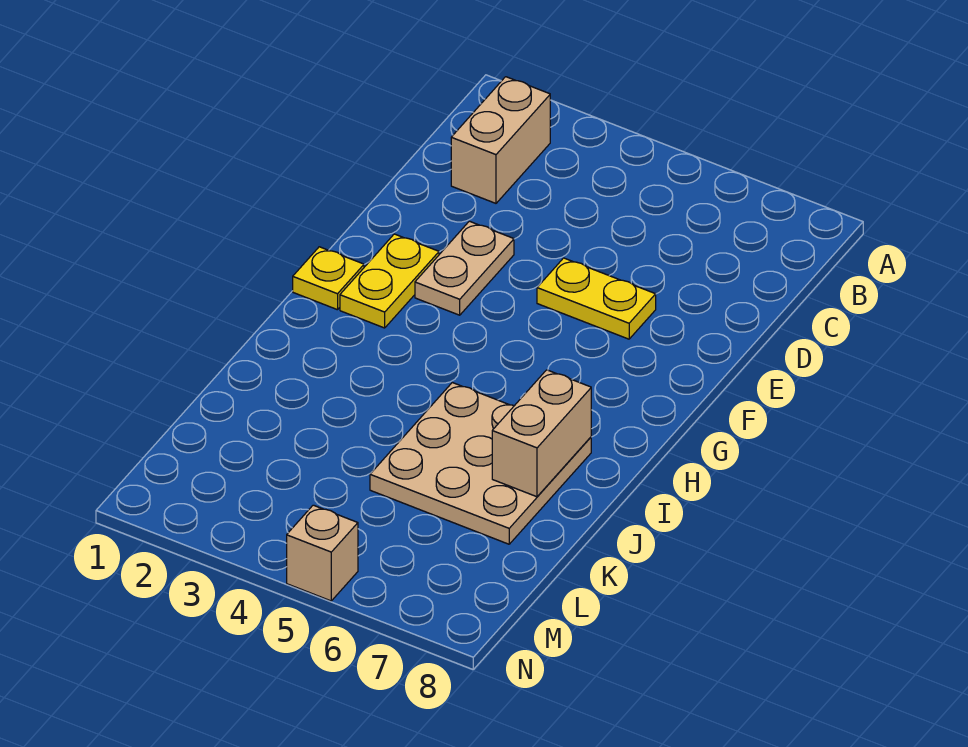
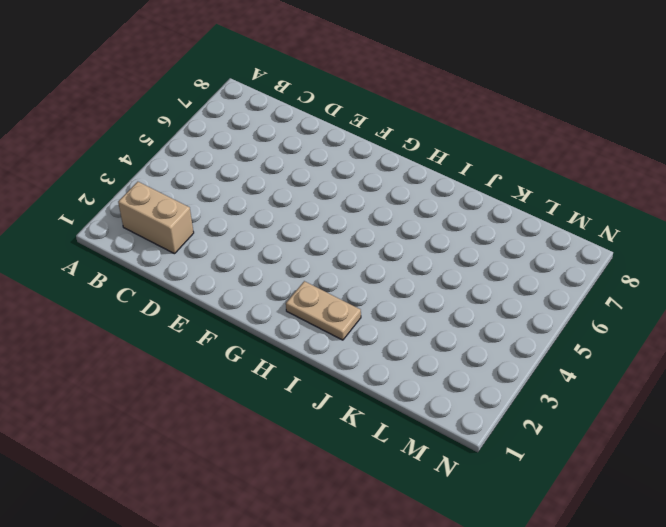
tan plate H2:I2 level 1 -> tan plate E3:F3 level 1
none -> yellow plate E5:E6 level 1
none -> yellow plate F2:G2 level 1

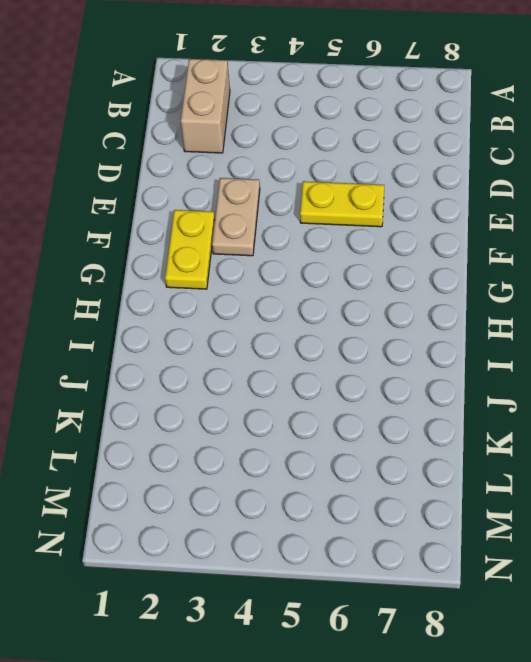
none -> yellow plate G1 level 1
none -> tan plate I5:K7 level 1

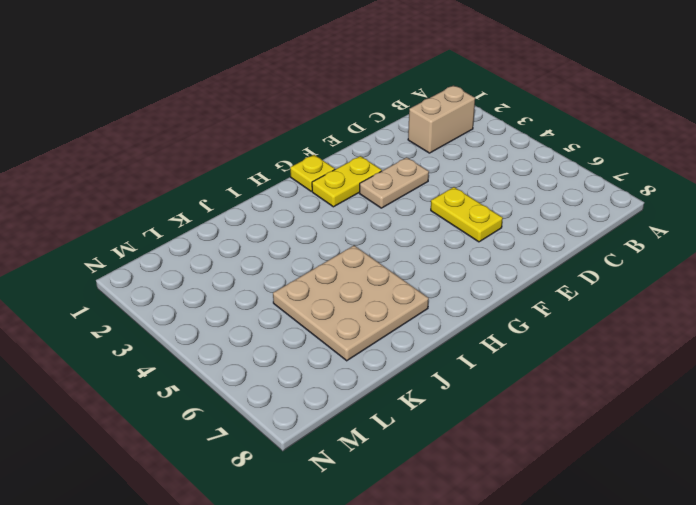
none -> tan brick N5 level 1
none -> tan brick I7:J7 level 2

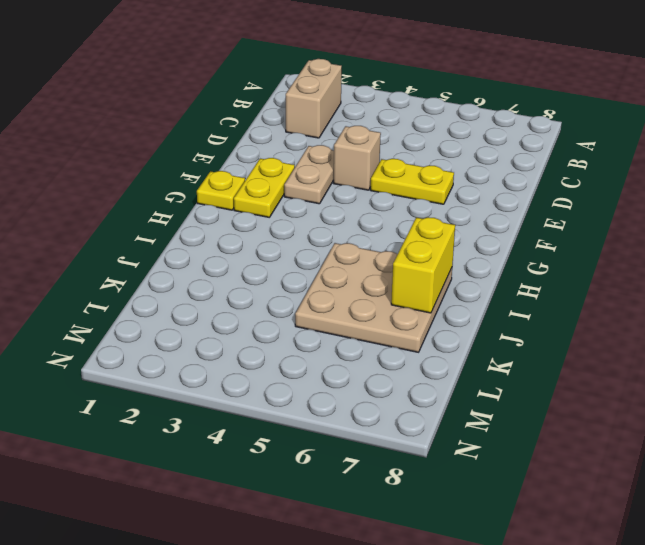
tan brick E4 level 1 -> tan brick N5 level 1
yellow brick I7:J7 level 2 -> tan brick I7:J7 level 2

